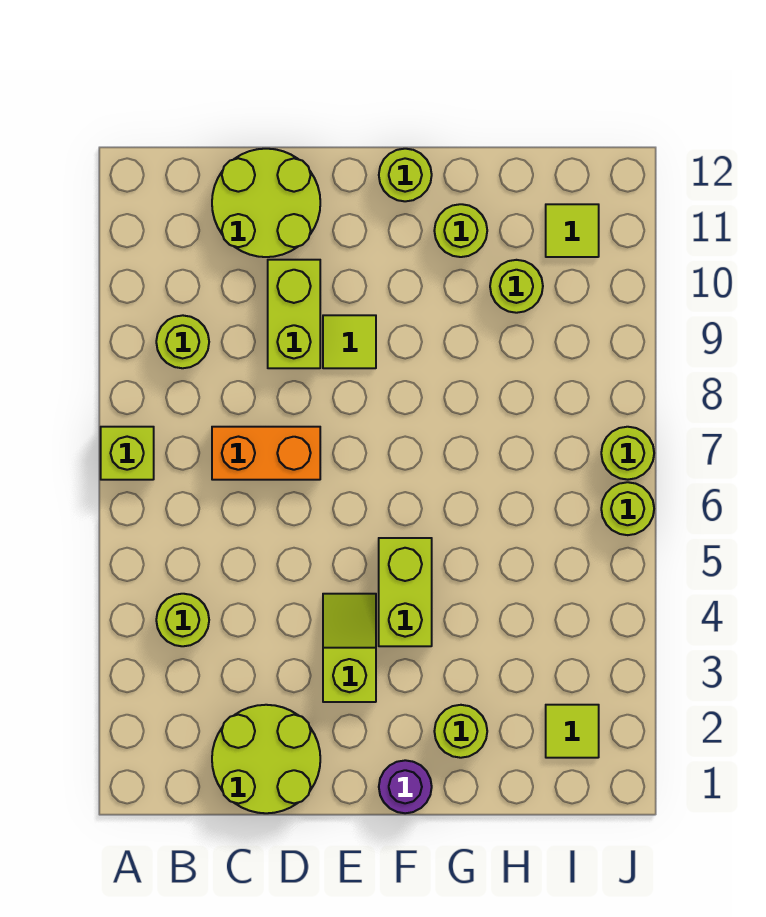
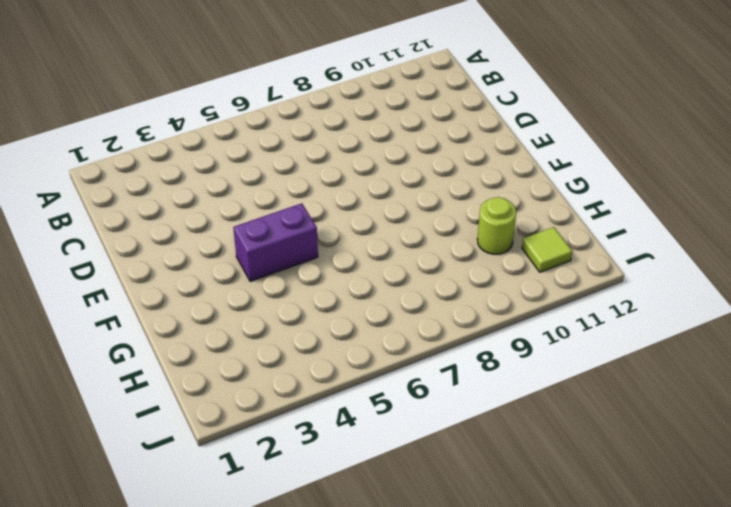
purple brick F4:F5 level 1 -> lime brick F4:F5 level 1
none -> lime brick A7 level 1
none -> lime round brick B4 level 1
none -> lime round brick B9 level 1

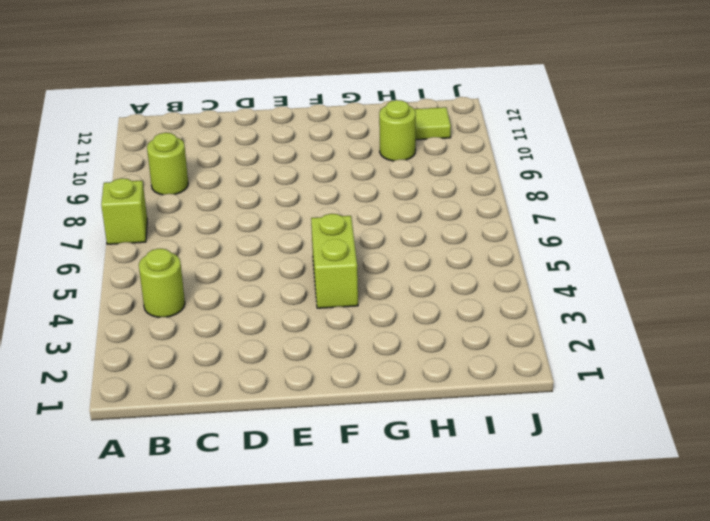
none -> lime round brick C1:D2 level 1
none -> orange brick C7:D7 level 1
none -> lime round brick C11:D12 level 1

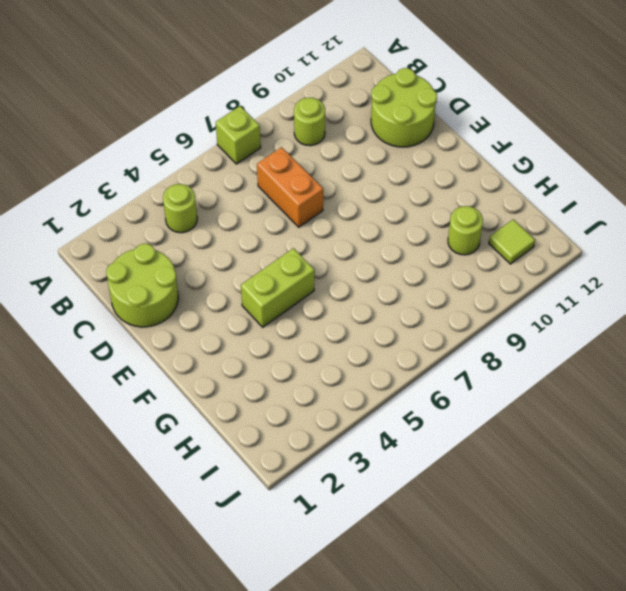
none -> lime brick D9:D10 level 1
none -> lime slope E3:E4 level 1 top 3
none -> lime tile E9 level 1

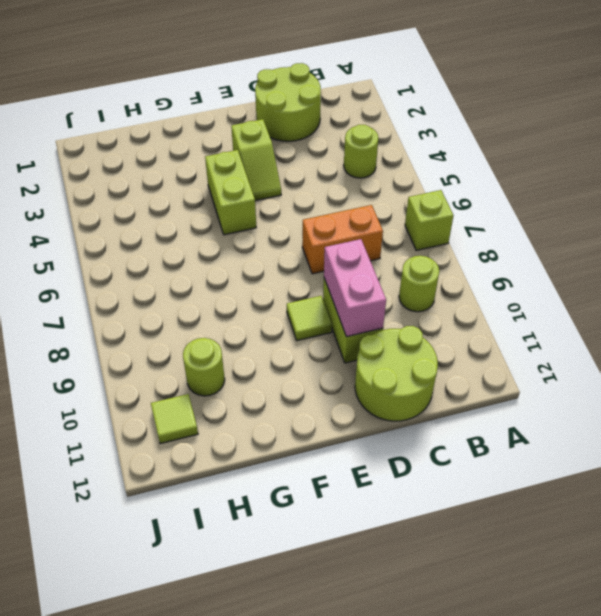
pink brick D9:D10 level 2 -> none
none -> purple round brick F1 level 1
none -> lime round brick F12 level 1
none -> lime round brick G2 level 1

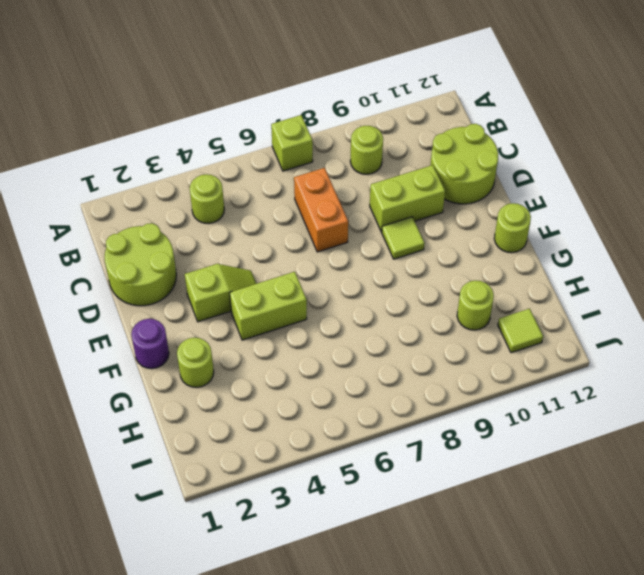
none -> lime round brick G11 level 1
none -> lime tile I2 level 1
none -> lime round brick J6 level 1

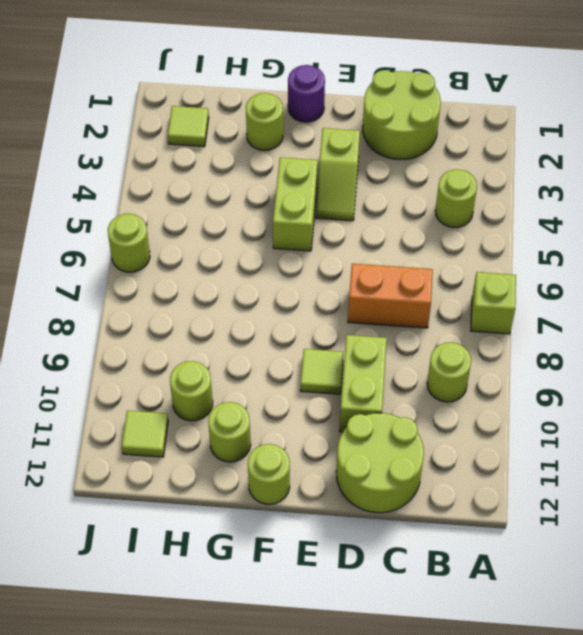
none -> lime round brick J7 level 1

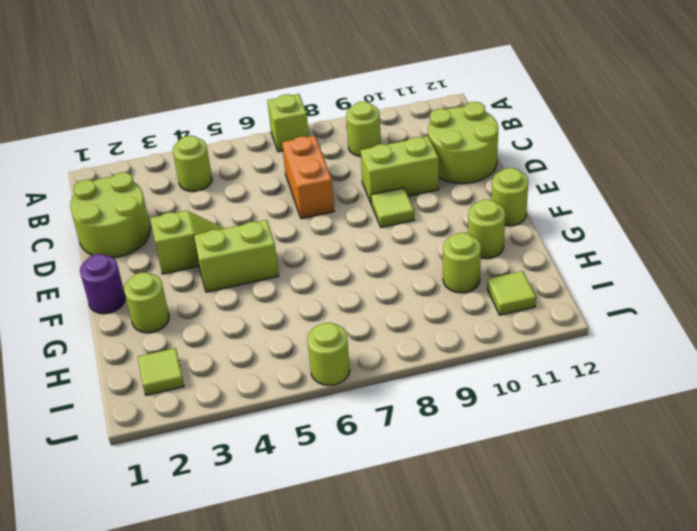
none -> lime round brick J7 level 1

